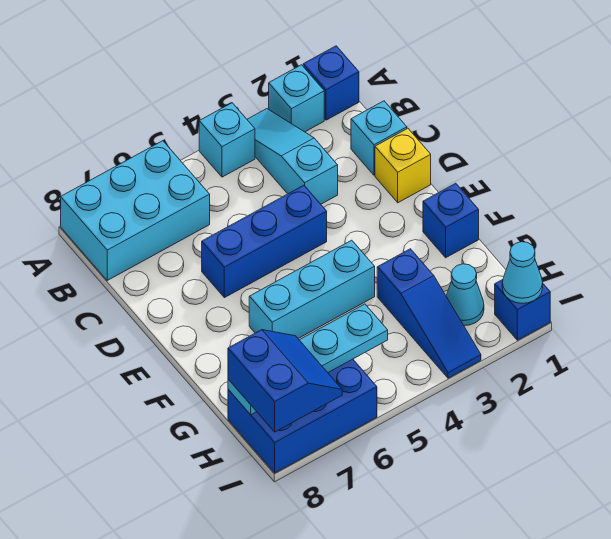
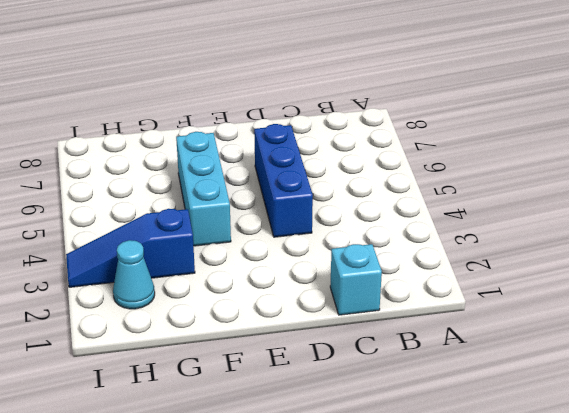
none -> blue brick A1 level 1
none -> cyan brick A2 level 1
none -> cyan slope A3:C3 level 1 top C

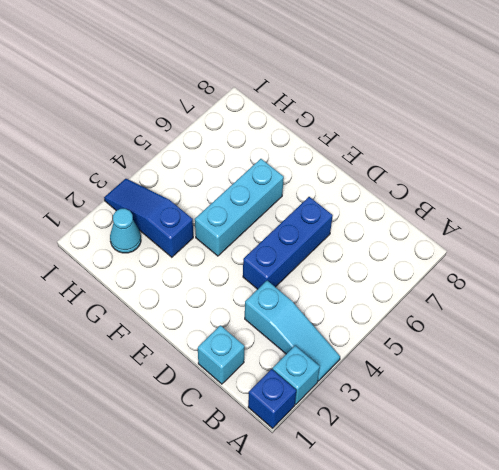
none -> cyan brick A4 level 1
none -> cyan brick A6:B8 level 1
none -> yellow brick D1 level 1

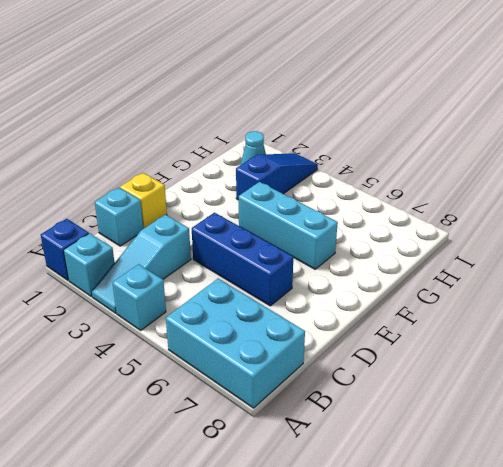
none -> blue brick F1 level 1
none -> blue brick H6:I8 level 1
none -> blue brick I1 level 1

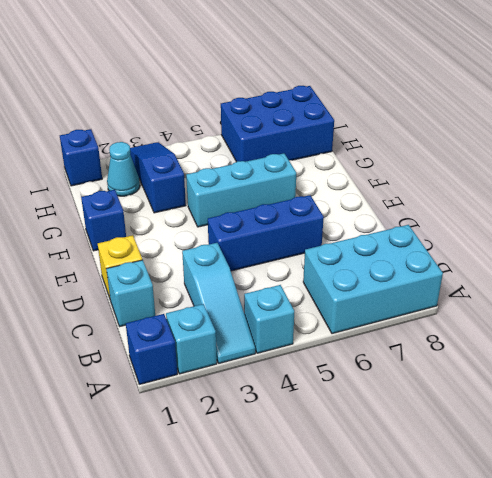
none -> cyan plate H5:H8 level 2
none -> cyan cone I1 level 2
none -> blue slope H7:I8 level 3 top 8

